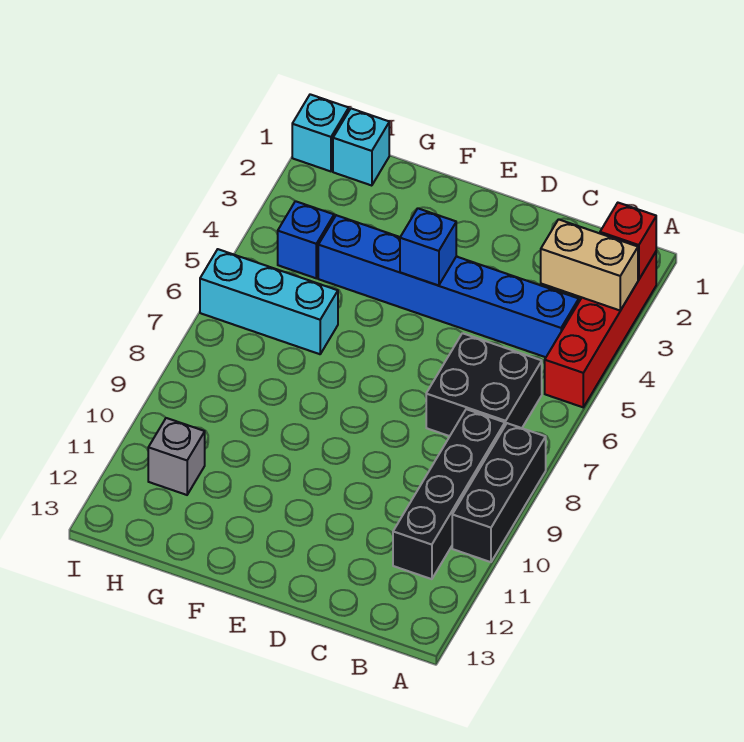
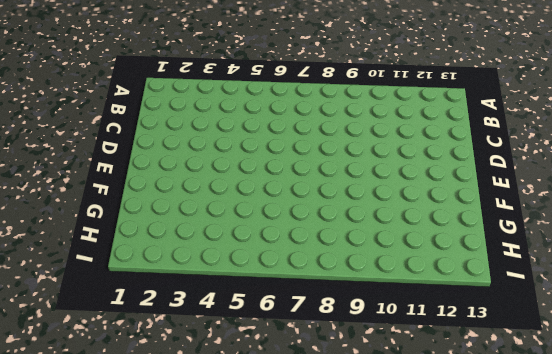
none -> red brick A2:A5 level 1
none -> black brick A8:A10 level 1
none -> blue brick B4:G4 level 1

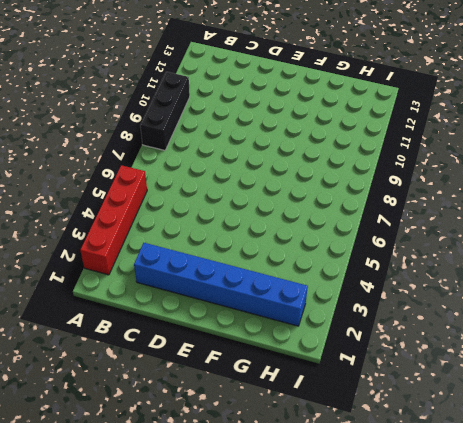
blue brick C2:H2 level 1 -> blue brick B4:G4 level 1
none -> black brick B6:C7 level 1
none -> black brick B8:B11 level 1
none -> cyan brick G6:I6 level 1

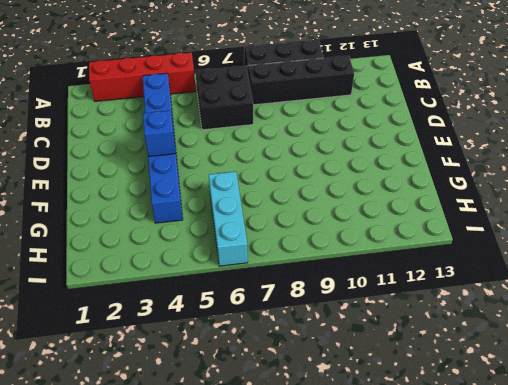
none -> cyan brick H1 level 1
none -> blue brick H4 level 1
none -> grey brick H11 level 1

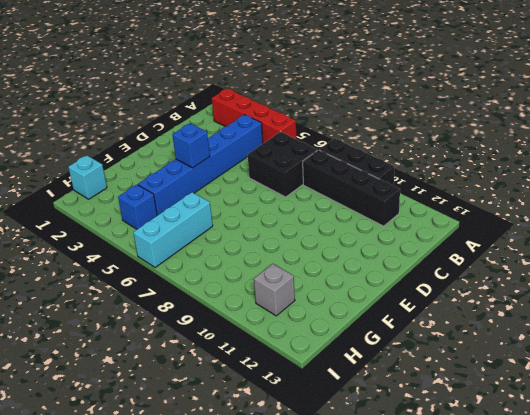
none -> cyan brick I1 level 1
none -> red brick A2 level 2
none -> tan brick A3:B3 level 2

